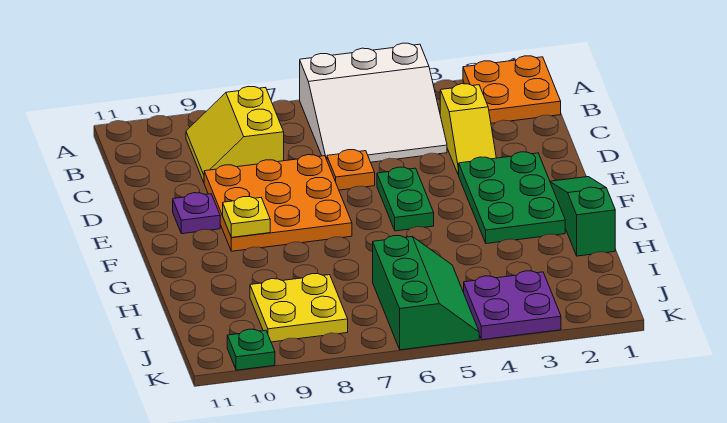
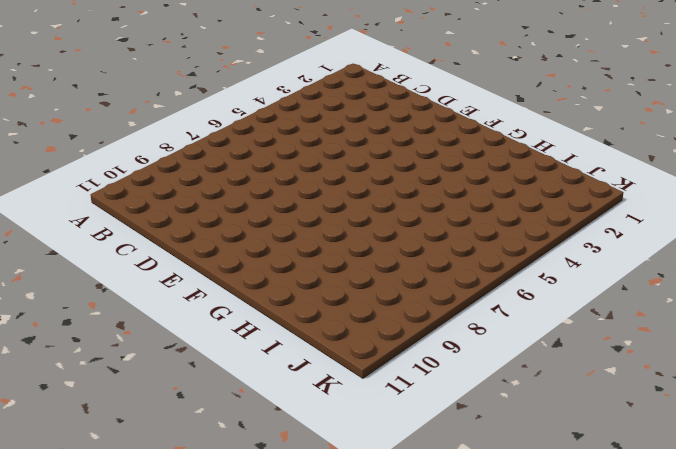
none -> orange plate A1:B2 level 1
none -> white slope A4:C6 level 1 top A
none -> yellow slope B8:C9 level 1 top 8

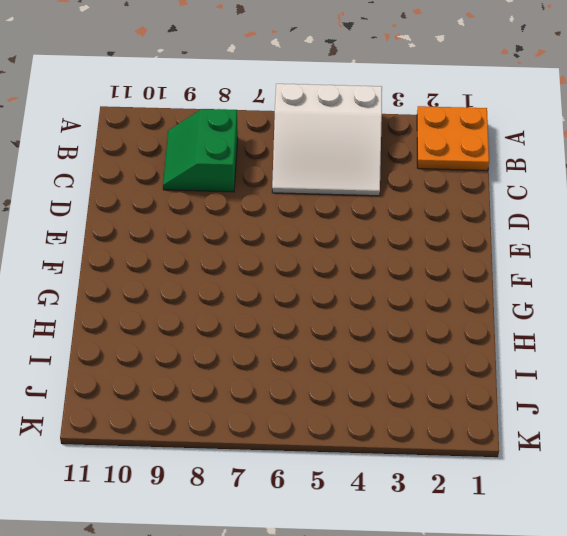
green slope B8:C9 level 1 top 8 -> yellow slope B8:C9 level 1 top 8
none -> yellow slope C3:D3 level 1 top C
none -> orange plate D6 level 1
none -> orange plate D7:F9 level 1

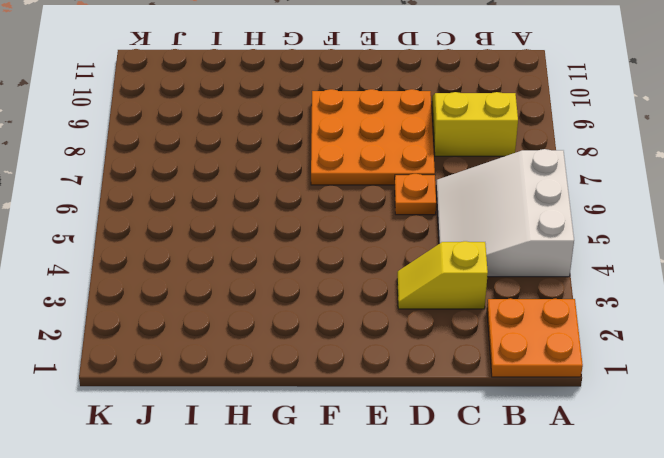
none -> green plate E2:G3 level 1
none -> green plate E5:F5 level 1
none -> purple plate E10 level 1

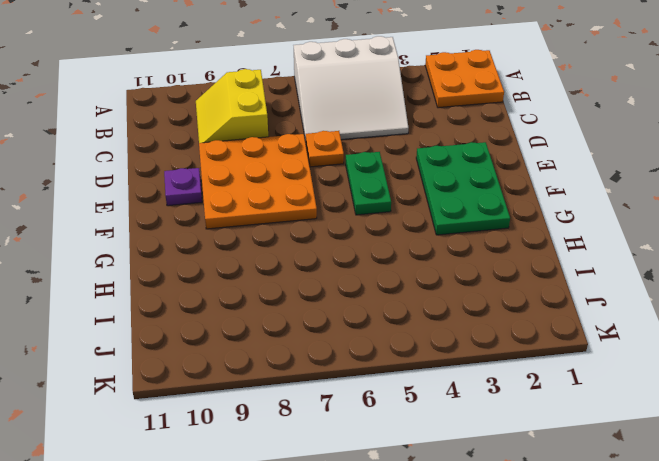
none -> yellow slope C3:D3 level 1 top C
none -> green slope F1:H1 level 1 top H
none -> green slope I5:K6 level 1 top 6

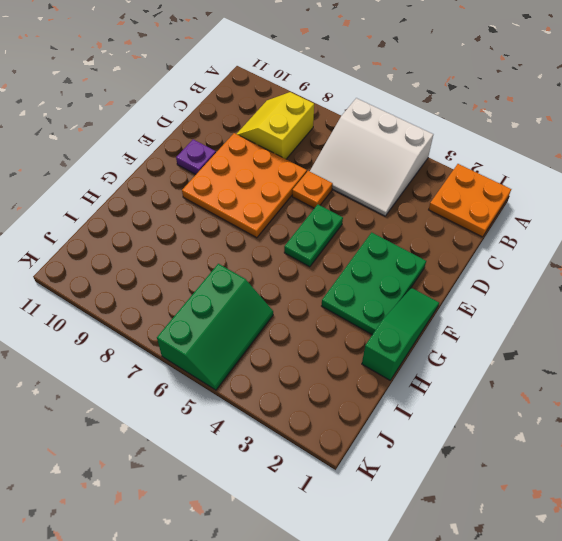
none -> yellow slope C3:D3 level 1 top C
none -> yellow plate I8:J9 level 1
none -> purple plate J3:K4 level 1

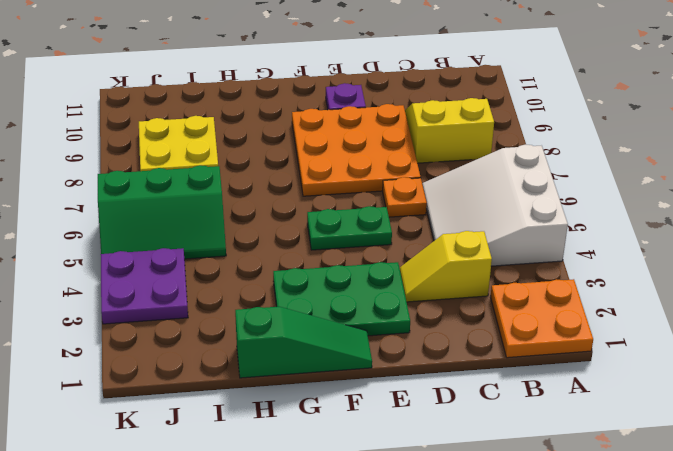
none -> green plate K10 level 1
none -> yellow plate F9 level 2

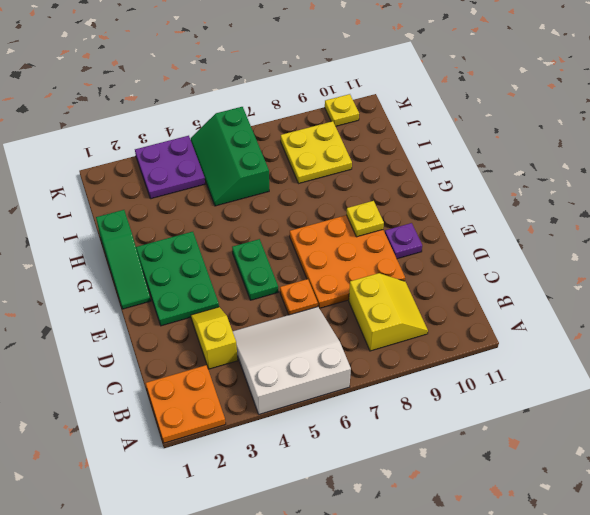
yellow plate K10 level 1 -> green plate K10 level 1

